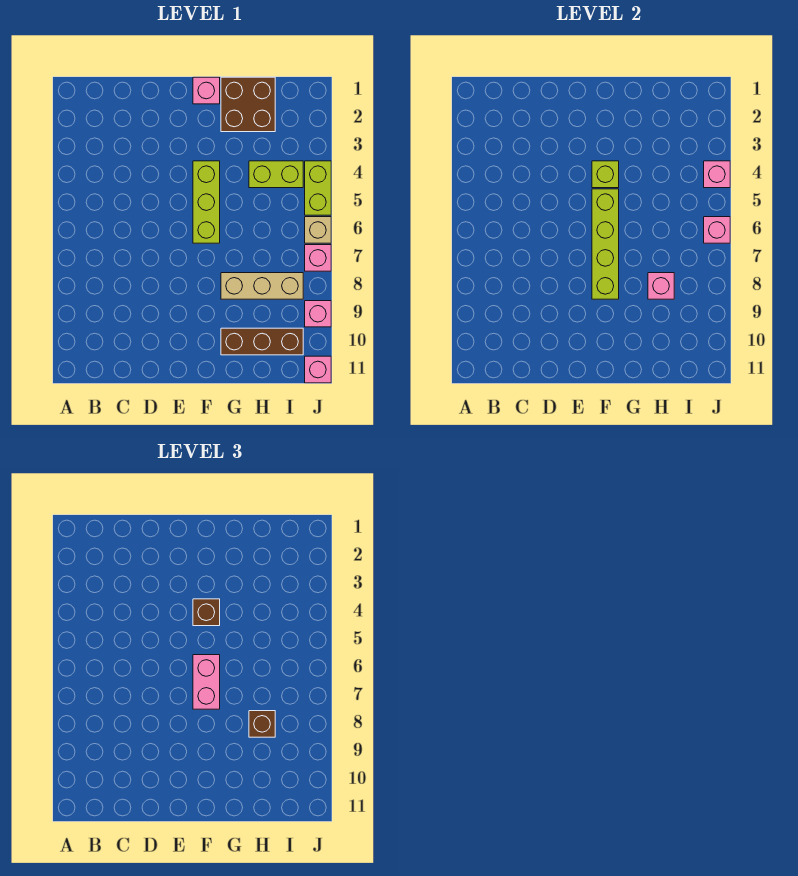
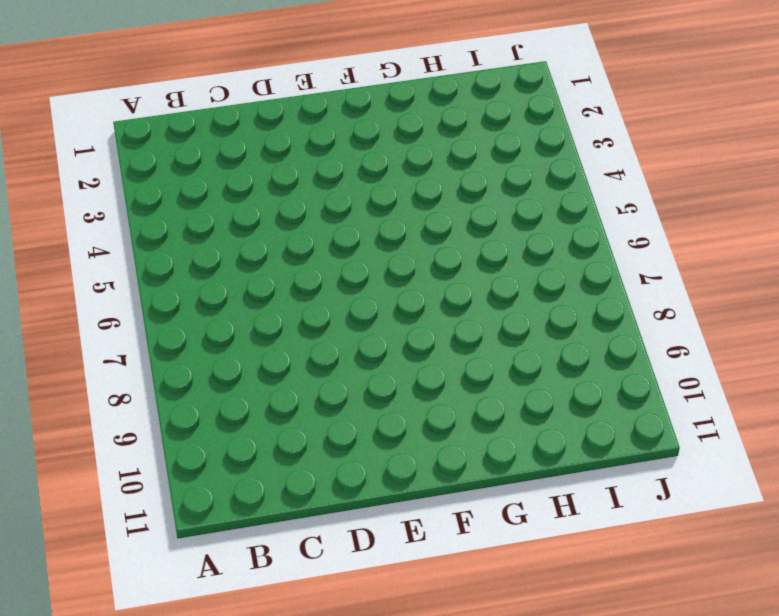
none -> pink brick F1 level 1
none -> lime brick F4:F6 level 1
none -> brown brick G1:H2 level 1

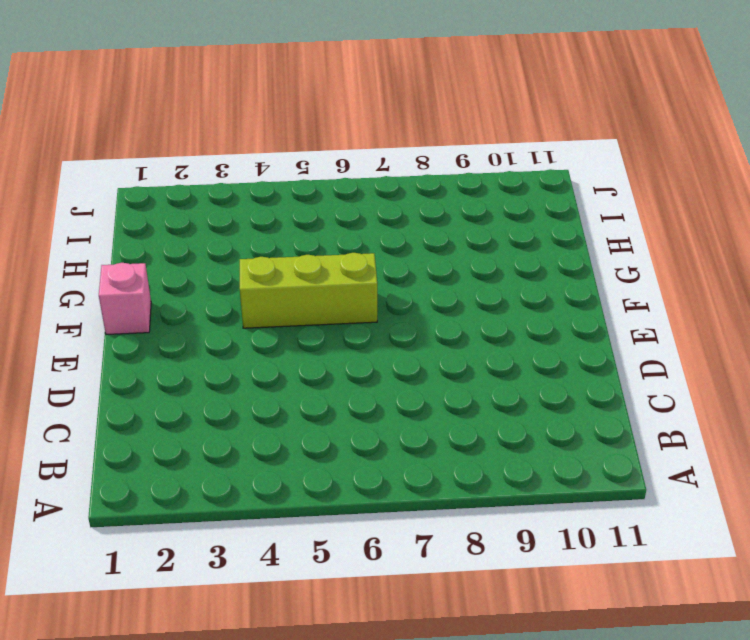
none -> brown brick G1:H2 level 1
none -> tan brick G8:I8 level 1
none -> brown brick G10:I10 level 1

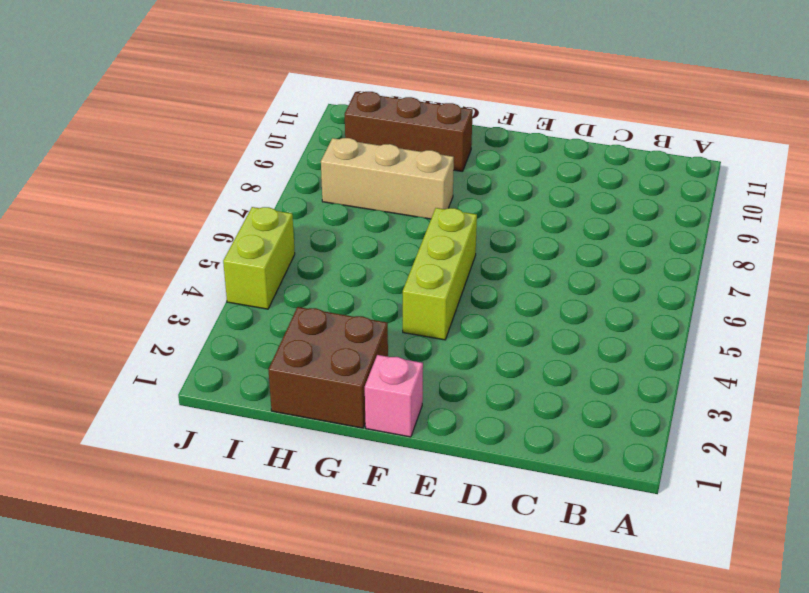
none -> lime brick H4:I4 level 1
none -> tan brick J6 level 1
none -> pink brick J7 level 1

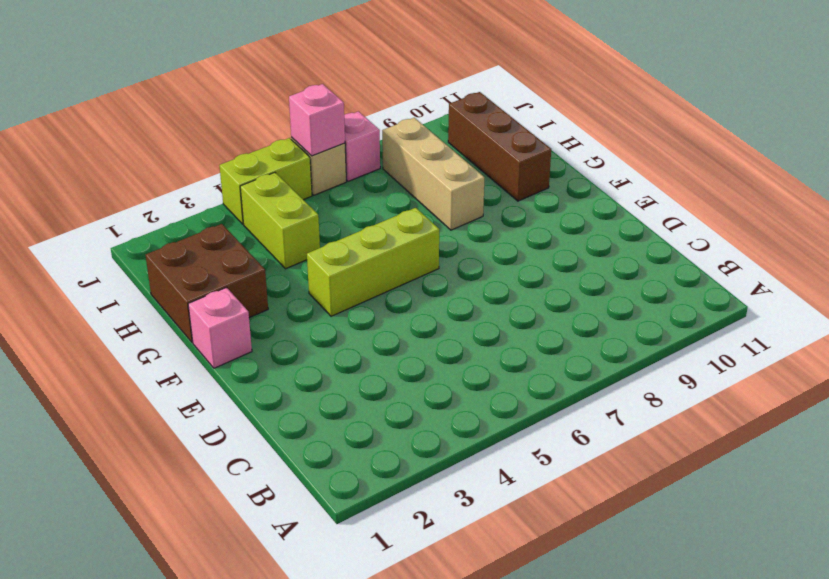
none -> pink brick J9 level 1
none -> pink brick J11 level 1
none -> lime brick F4 level 2

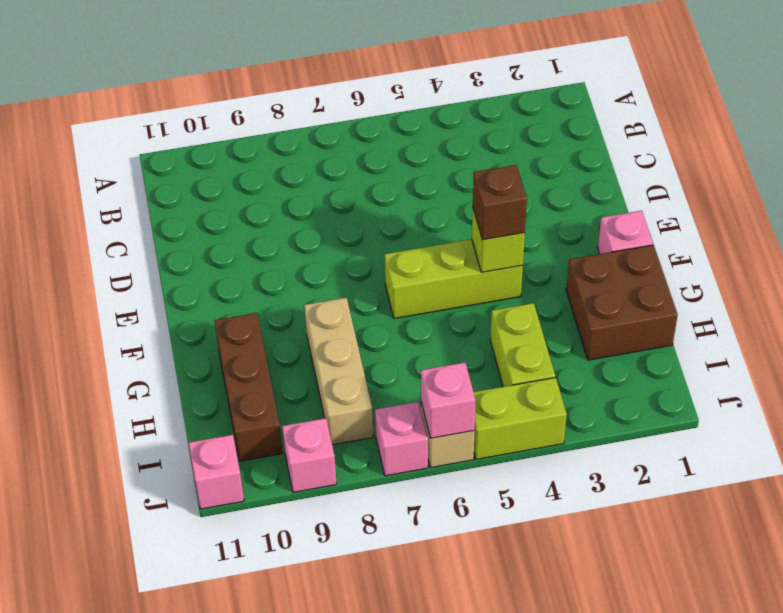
none -> lime brick F5:F8 level 2
none -> pink brick H8 level 2
none -> pink brick J4 level 2

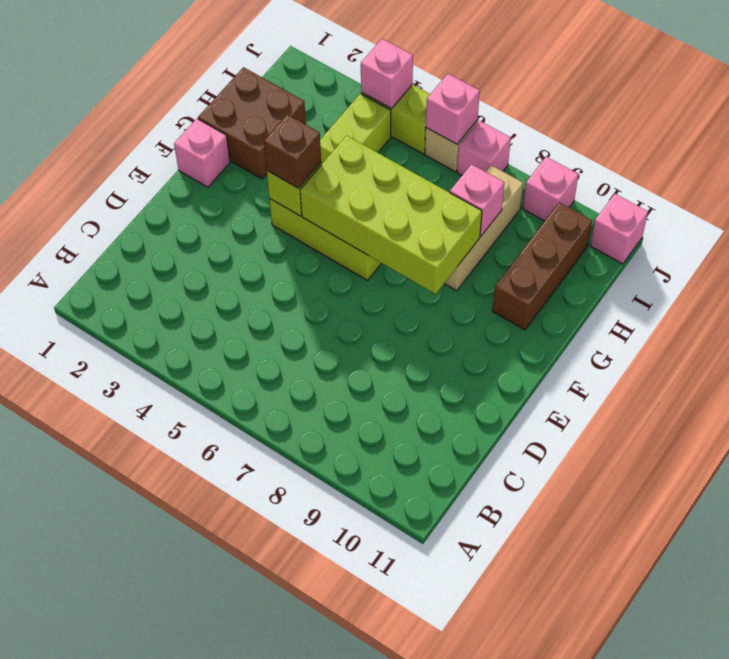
lime brick F5:G8 level 2 -> lime brick F5:F8 level 2
none -> pink brick F6:F7 level 3
none -> brown brick H8 level 3

